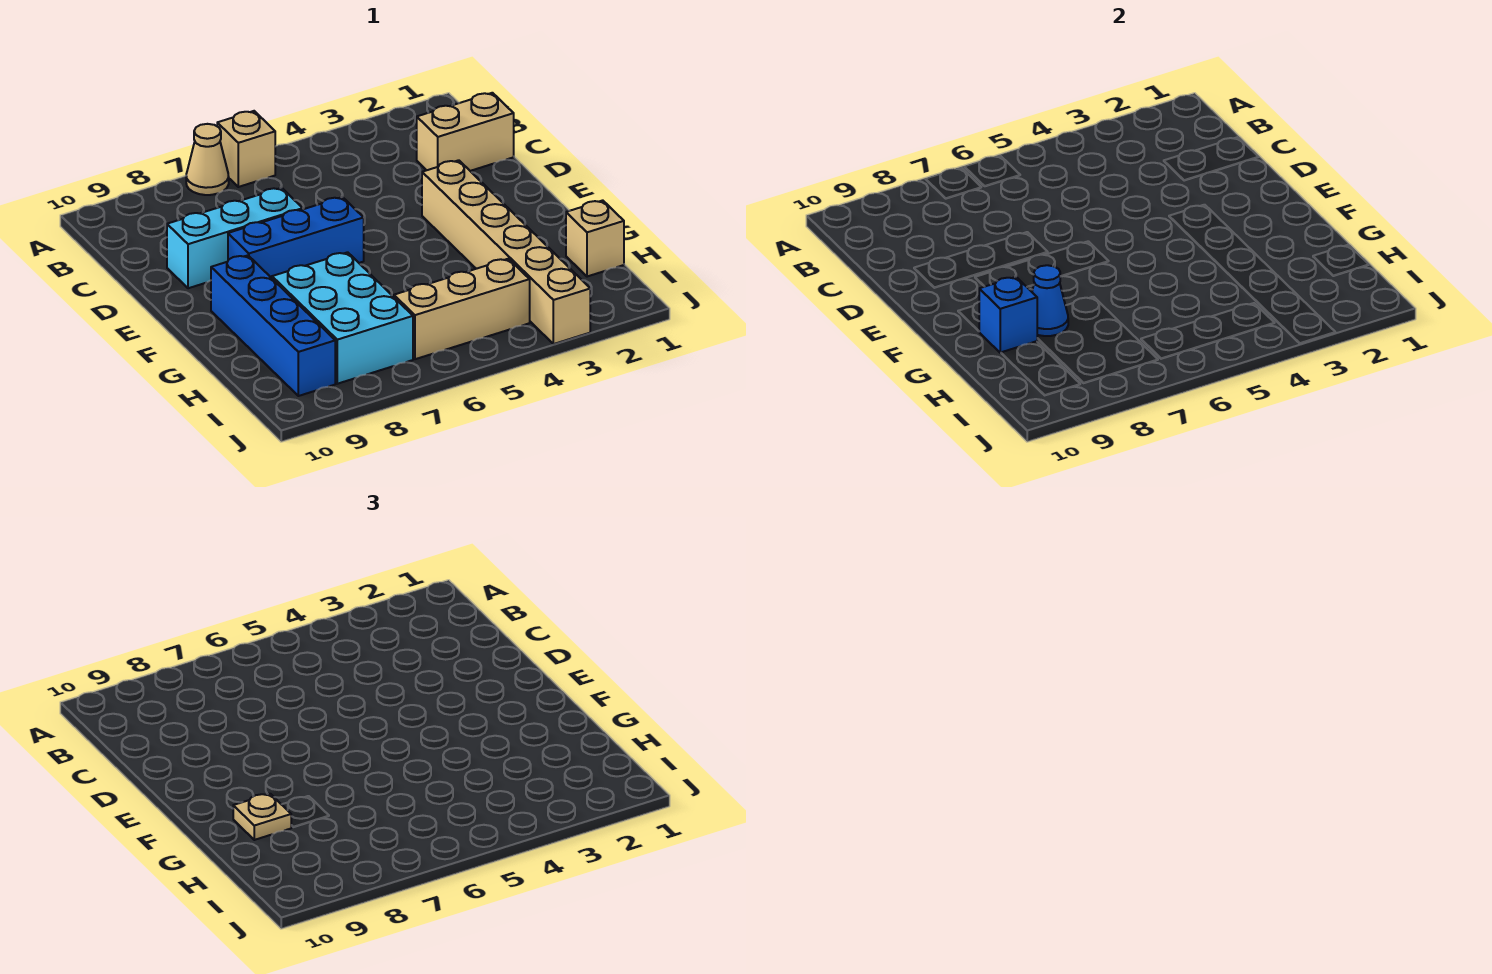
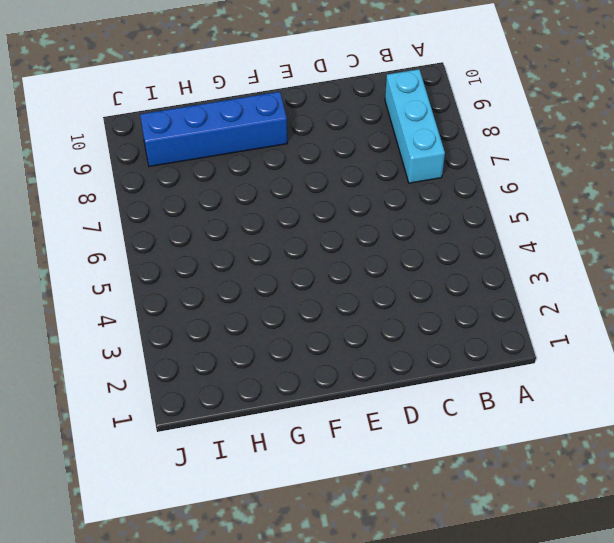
cyan brick B7:B9 level 1 -> cyan brick D7:D9 level 1
none -> tan brick A6 level 1
none -> tan cone A7 level 1
none -> tan brick C1:C2 level 1

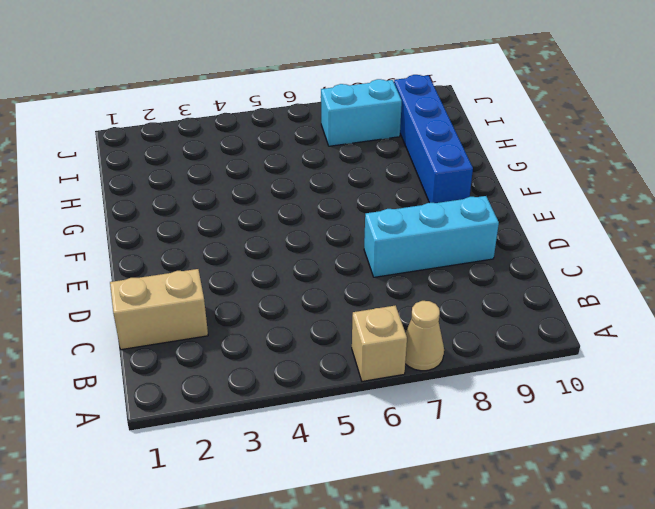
cyan brick I7:I8 level 1 -> cyan brick G7:I8 level 1
none -> tan brick E3:J3 level 1
none -> blue brick E6:E8 level 1
none -> tan brick H1 level 1

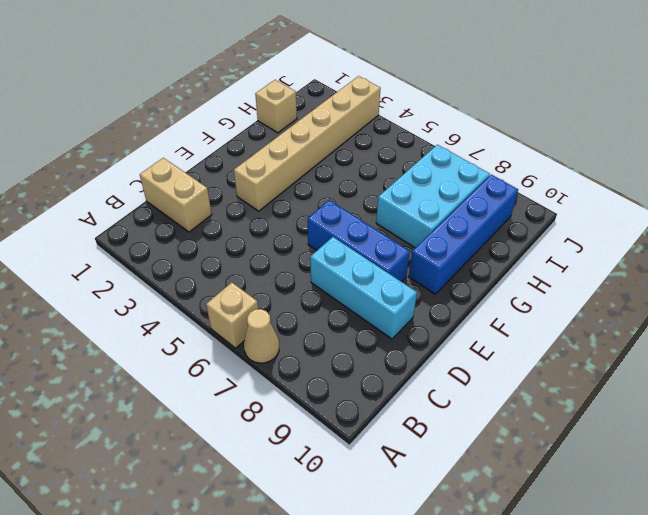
none -> tan brick I4:I6 level 1
none -> blue cone G8 level 2
none -> blue brick G9 level 2

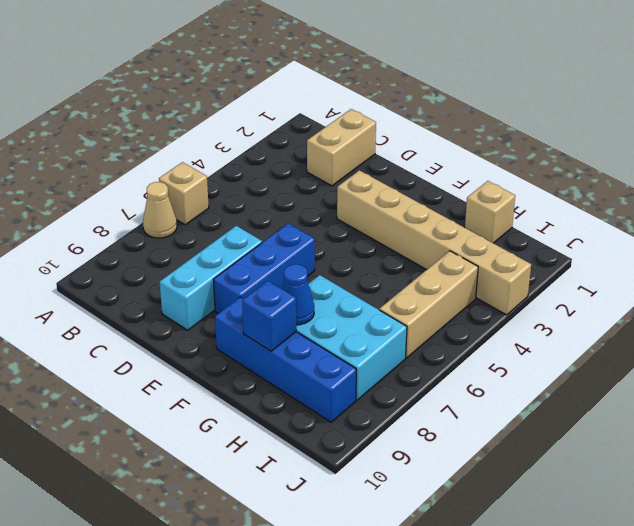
none -> tan plate G9 level 3

